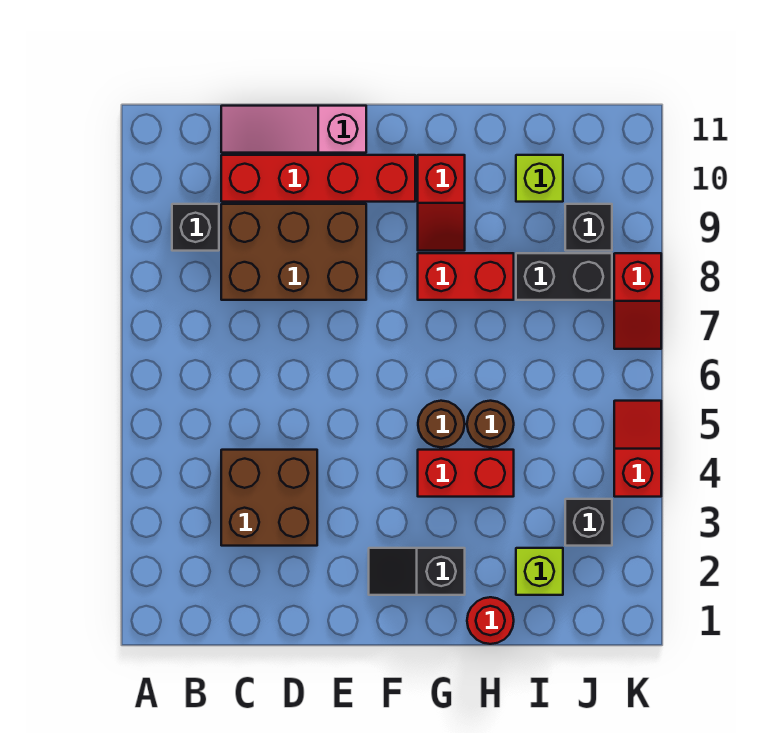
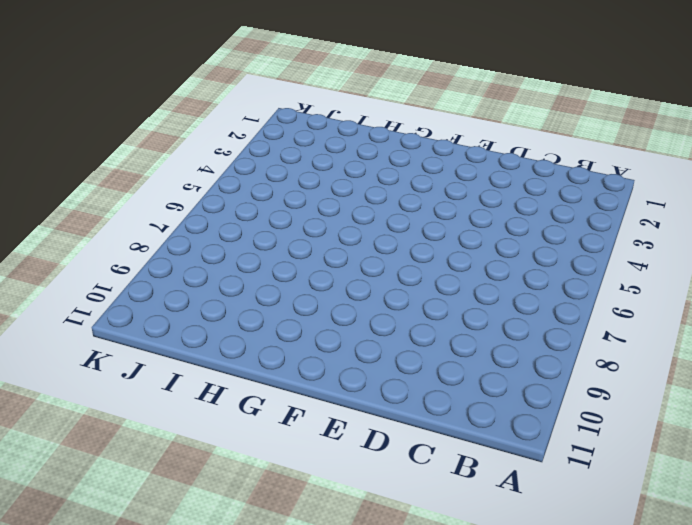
none -> black brick B9 level 1
none -> brown brick C3:D4 level 1
none -> brown brick C8:E9 level 1

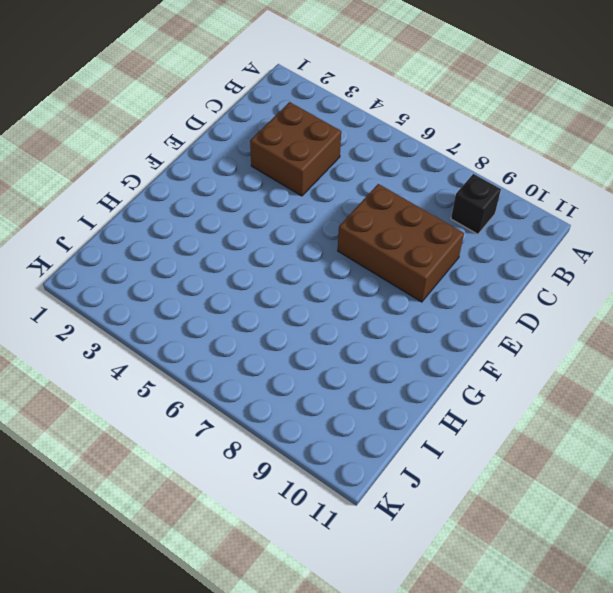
brown brick D7:E9 level 1 -> brown brick C8:E9 level 1
none -> red brick C10:F10 level 1
none -> pink slope C11:E11 level 1 top E
none -> black slope F2:G2 level 1 top G

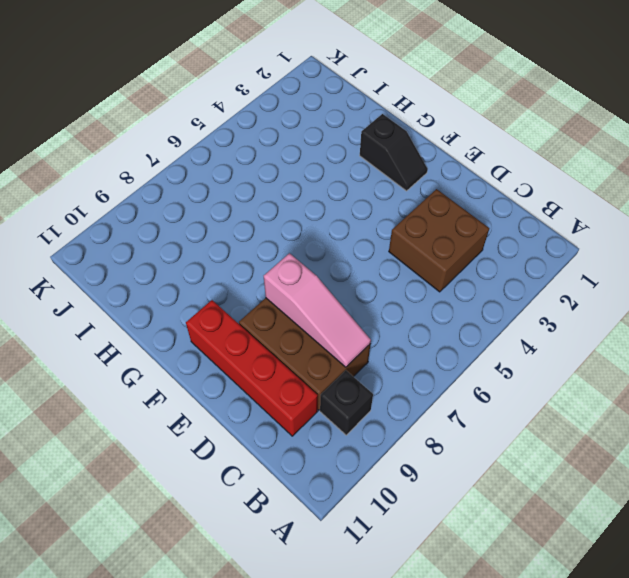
pink slope C8:E8 level 2 top E -> pink slope C11:E11 level 1 top E
none -> red brick G4:H4 level 1
none -> brown round brick G5 level 1
none -> red brick G8:H8 level 1

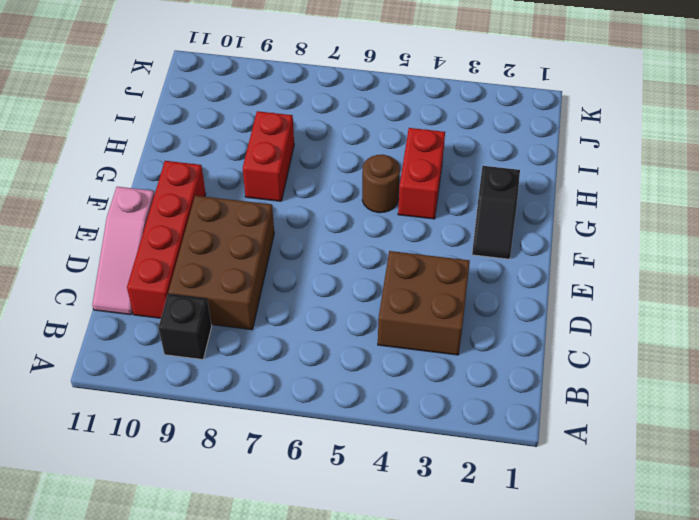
none -> red slope G9:G10 level 1 top 10
none -> red round brick H1 level 1
none -> brown round brick H5 level 1

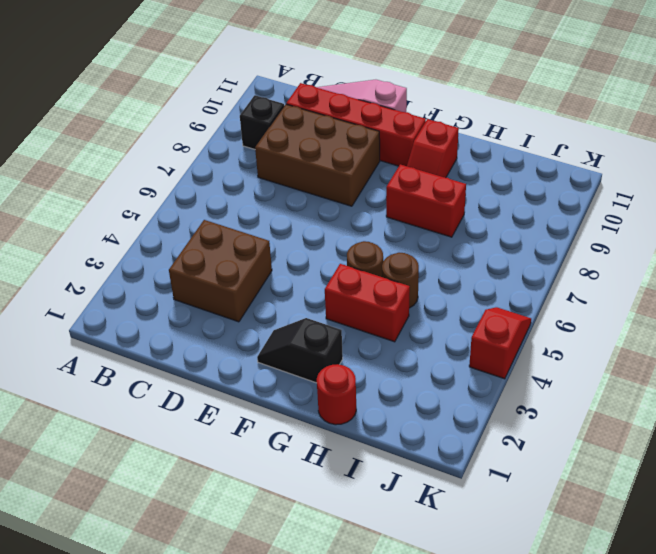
none -> lime brick I2 level 1
none -> black brick I8:J8 level 1
none -> lime brick I10 level 1

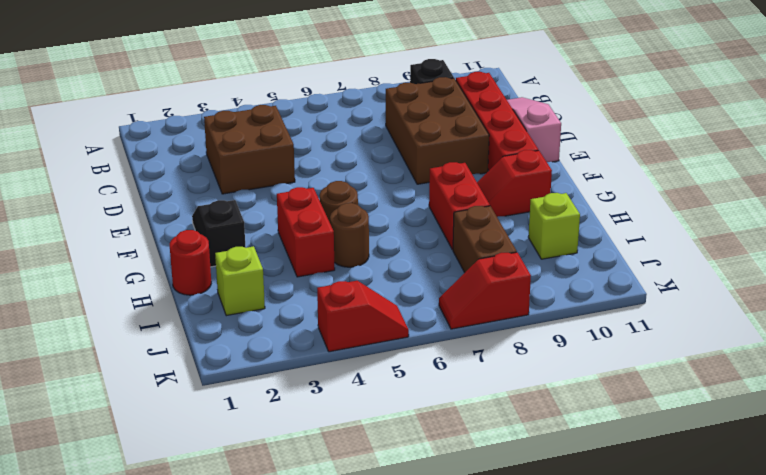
brown brick I8:J8 level 1 -> black brick I8:J8 level 1
none -> black brick J3 level 1
none -> black brick J9 level 1

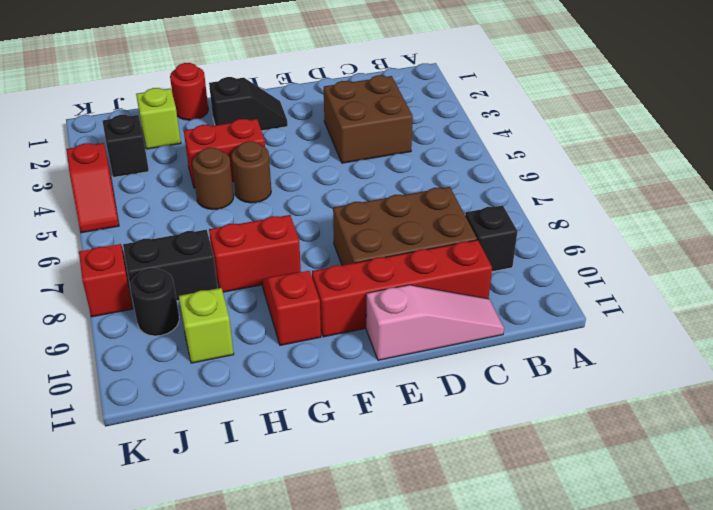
black round brick J9 level 1 -> black brick J9 level 1

